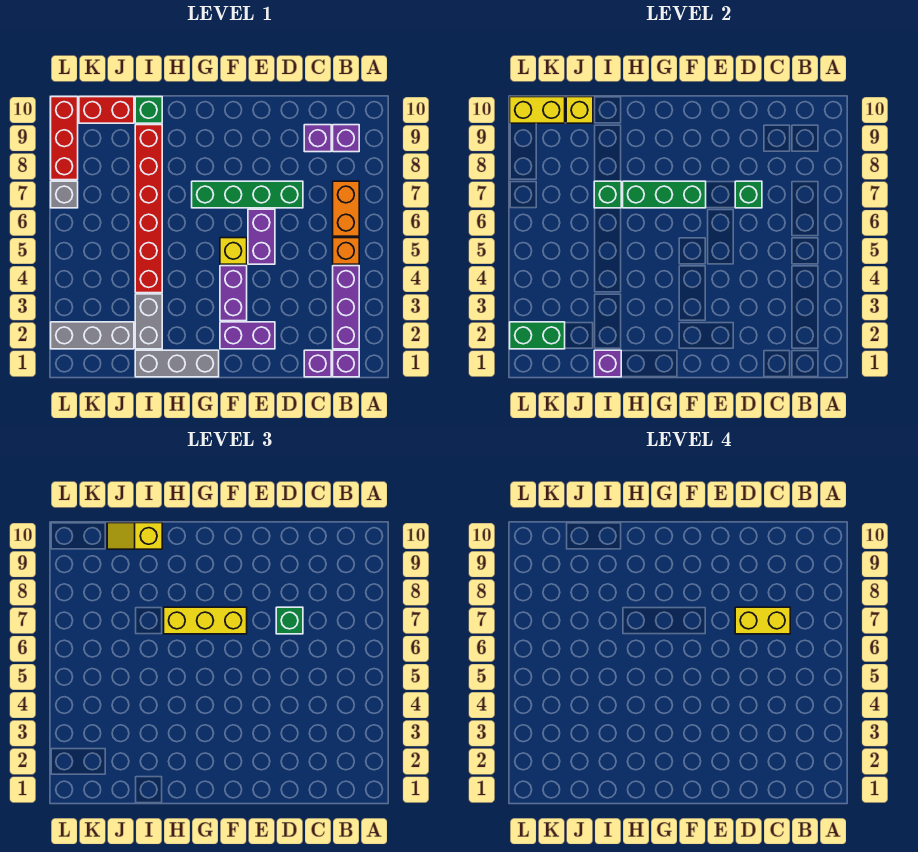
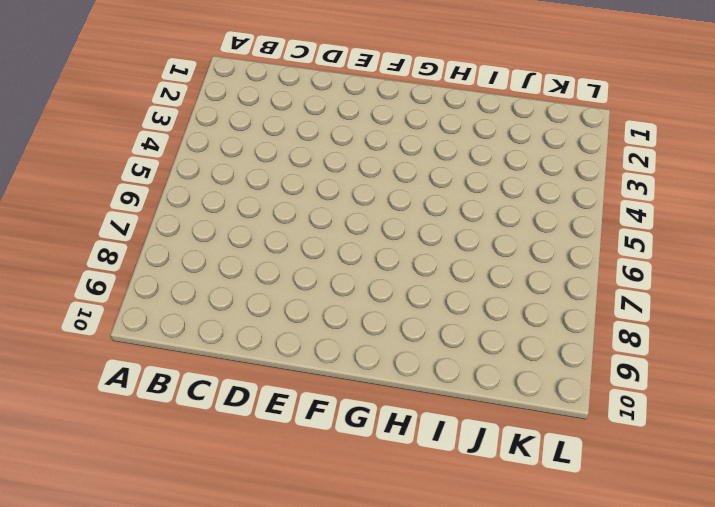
none -> purple brick B1 level 1
none -> purple brick B2:B4 level 1
none -> orange brick B5 level 1
none -> orange brick B6:B7 level 1

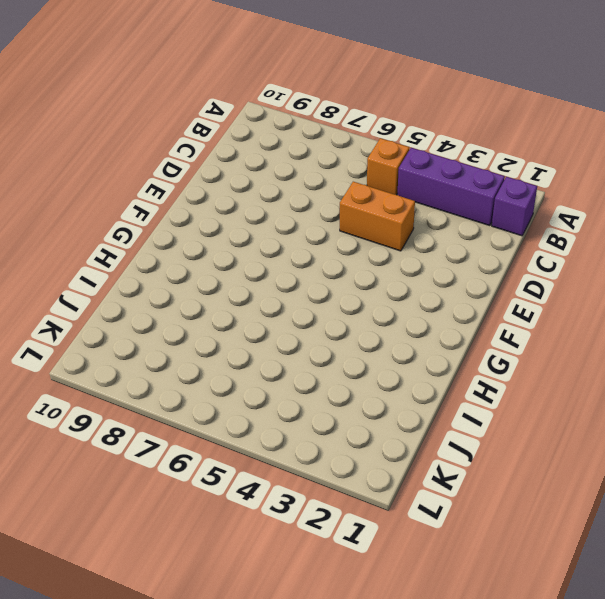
orange brick D4:D5 level 1 -> orange brick B6:B7 level 1
none -> purple brick B9 level 1
none -> purple brick C1 level 1
none -> purple brick C9 level 1
none -> green brick D7:G7 level 1

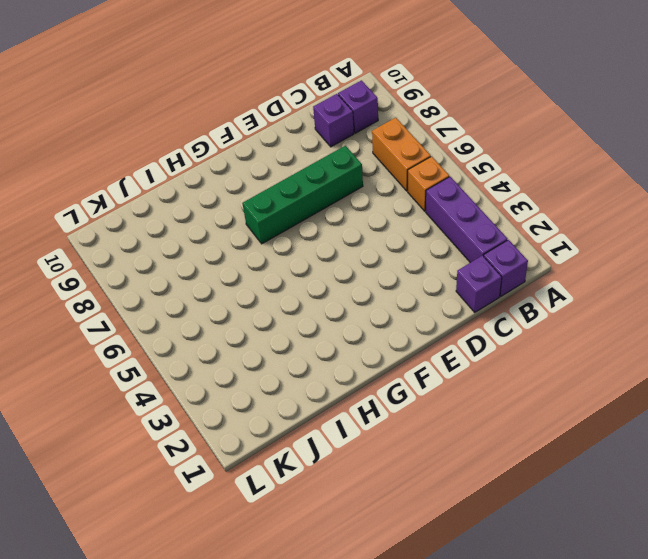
none -> purple brick E2:F2 level 1
none -> purple brick E5:E6 level 1
none -> purple brick F3:F4 level 1
none -> yellow brick F5 level 1

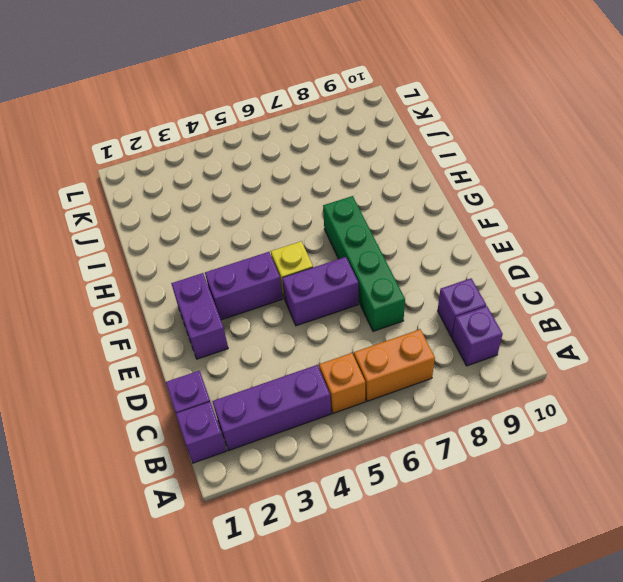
none -> grey brick G1:I1 level 1
none -> grey brick I2:I3 level 1
none -> red brick I4:I9 level 1
none -> green brick I10 level 1

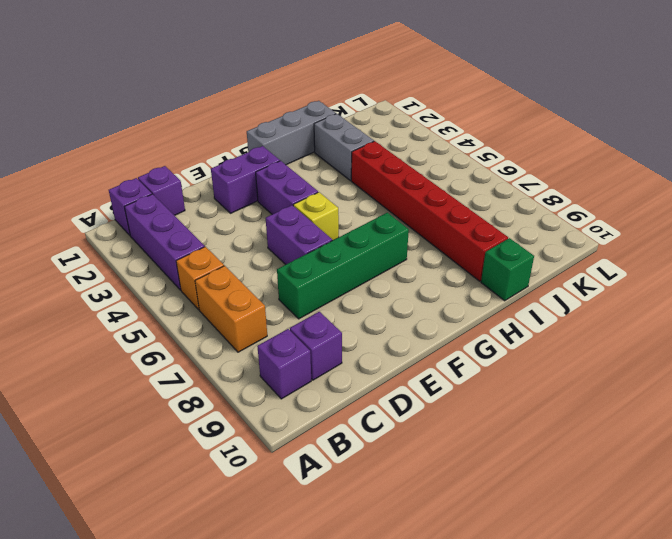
none -> grey brick J2:L2 level 1
none -> red brick J10:K10 level 1
none -> grey brick L7 level 1
none -> red brick L8:L10 level 1

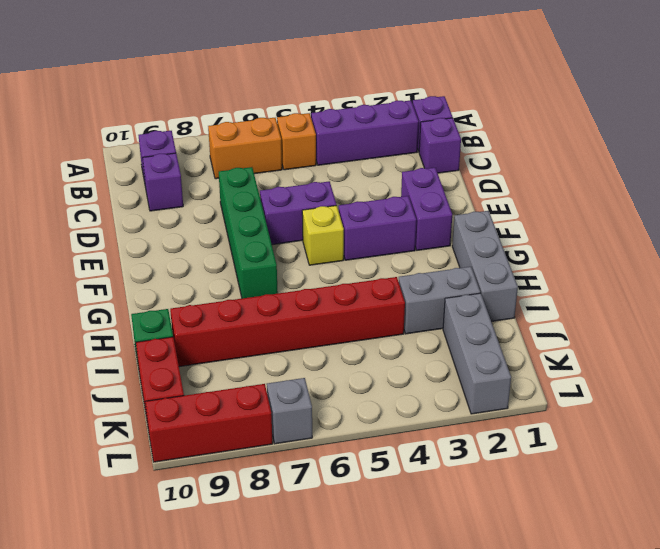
none -> green brick D7 level 2
none -> green brick F7:H7 level 2
none -> purple brick I1 level 2
none -> green brick I7 level 2

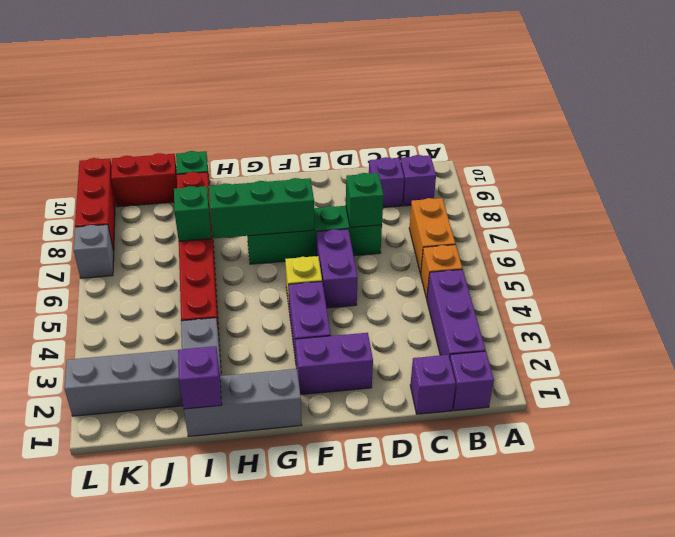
none -> yellow brick J10 level 2
none -> green brick K2:L2 level 2
none -> yellow brick K10:L10 level 2
none -> green brick D7 level 3

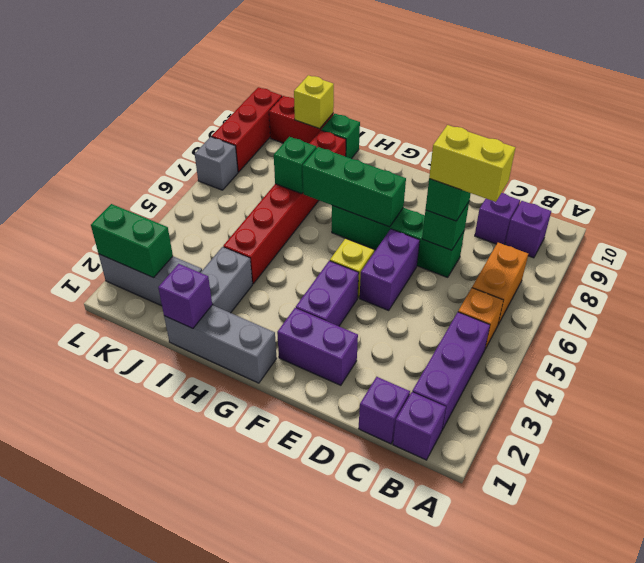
none -> yellow brick K10:L10 level 2
none -> yellow brick F7:H7 level 3
none -> yellow slope I10:J10 level 3 top I

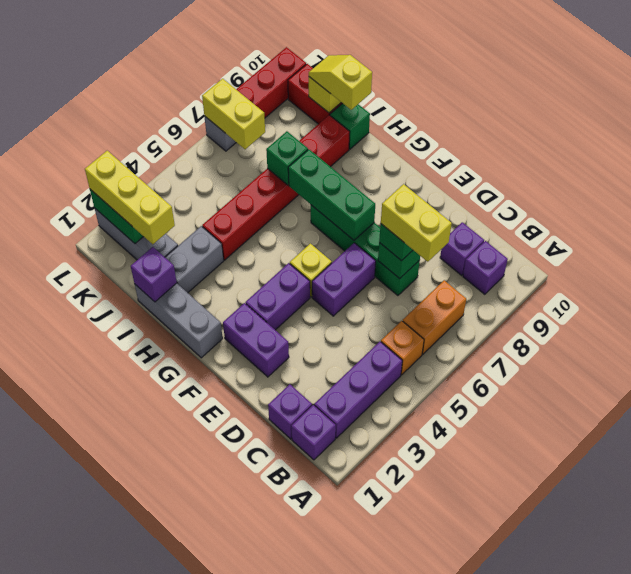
yellow brick J2:L2 level 3 -> yellow brick F7:H7 level 3
yellow brick K7:L7 level 2 -> yellow brick K10:L10 level 2

